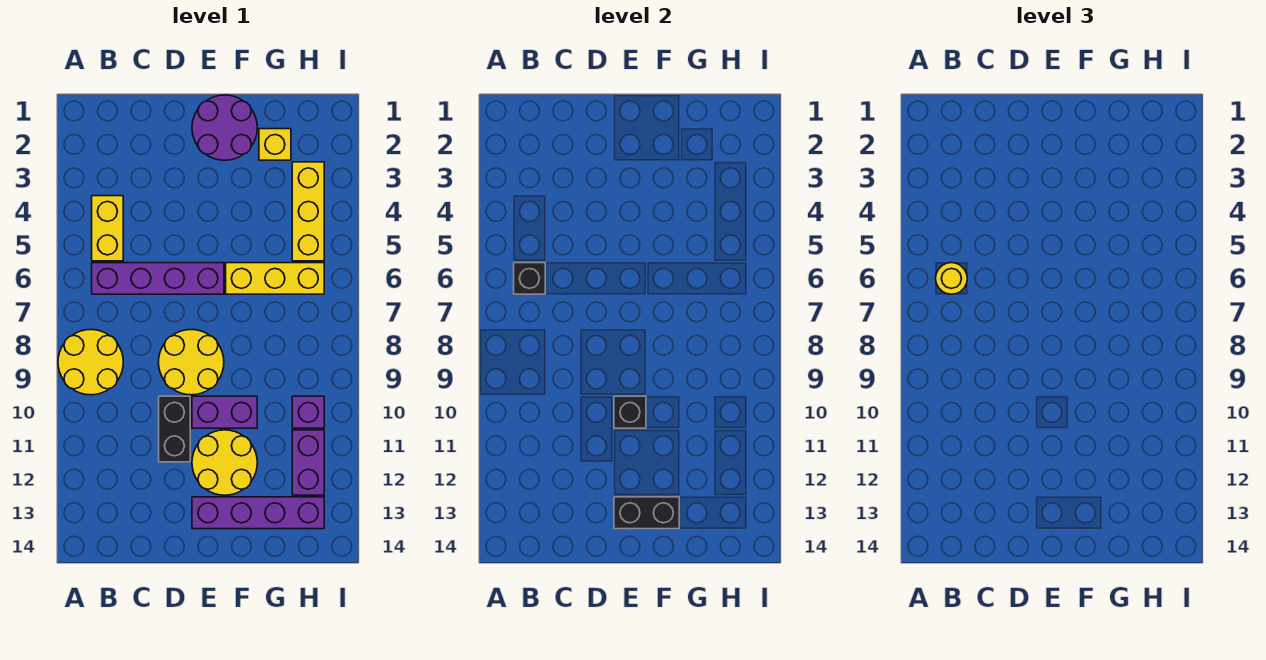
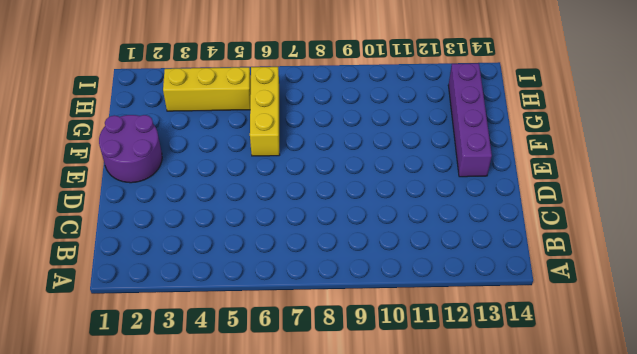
none -> yellow round brick A8:B9 level 1
none -> yellow brick B4:B5 level 1
none -> purple brick B6:E6 level 1

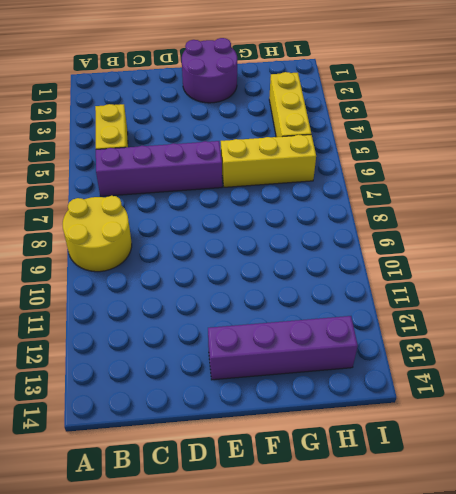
none -> yellow round brick D8:E9 level 1
none -> black brick D10:D11 level 1
none -> purple brick E10:F10 level 1

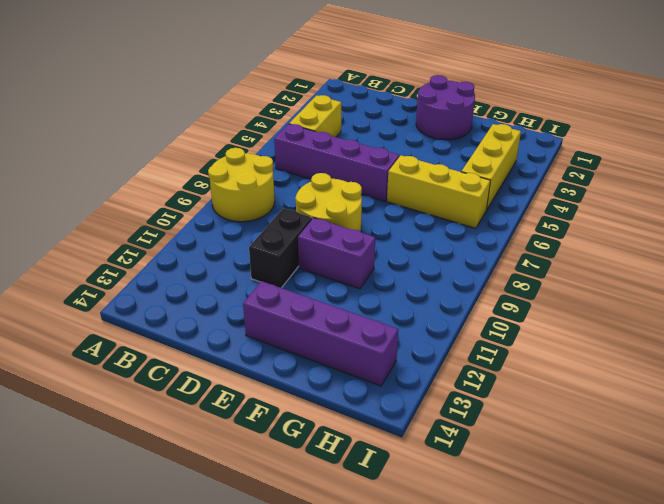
none -> yellow round brick E11:F12 level 1
none -> yellow brick G2 level 1
none -> purple brick H10 level 1

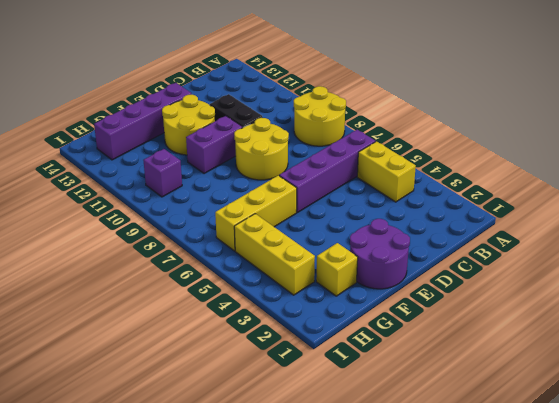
none -> purple brick H11:H12 level 1
none -> black brick B6 level 2
none -> black brick E10 level 2

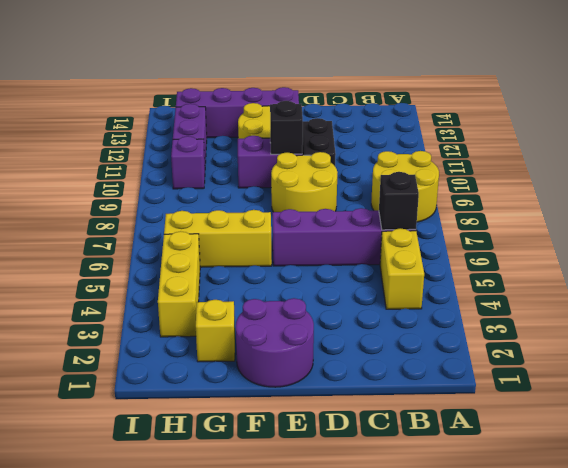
none -> black brick E13:F13 level 2
none -> yellow round brick B6 level 3

